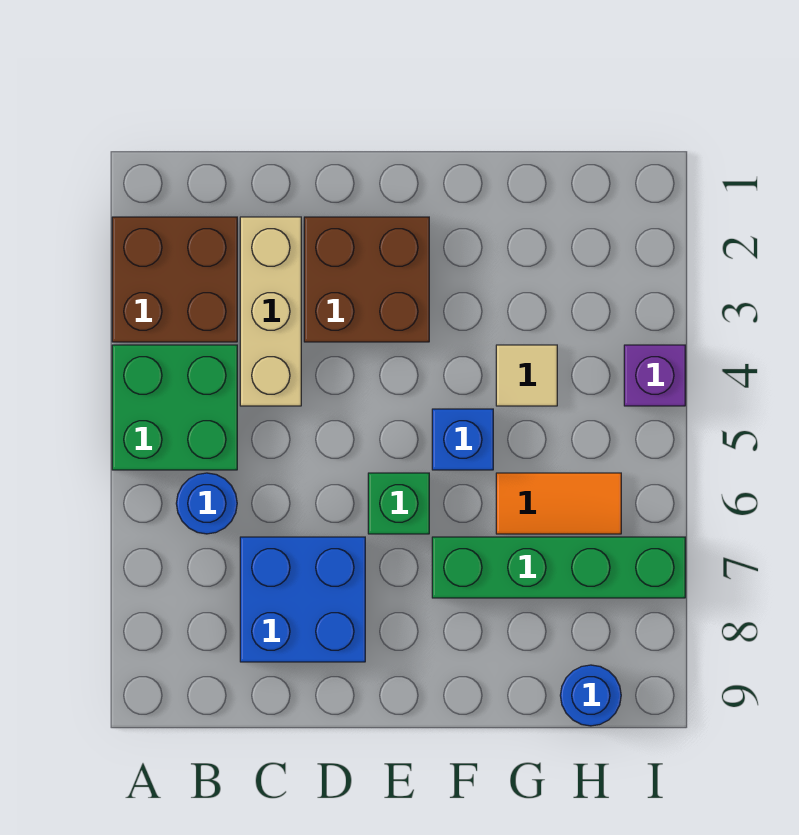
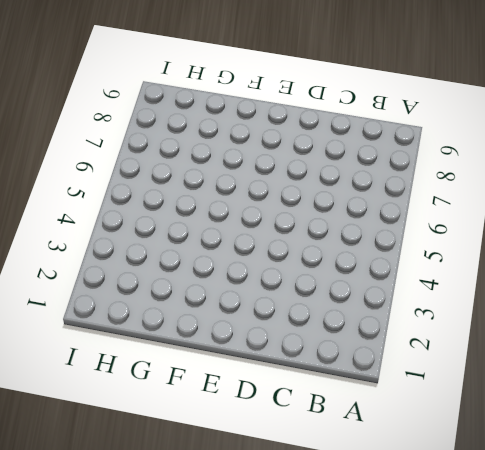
none -> brown brick A2:B3 level 1
none -> green brick A4:B5 level 1
none -> blue round brick B6 level 1

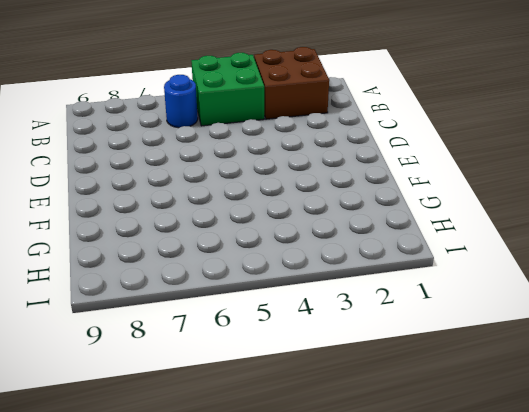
none -> tan brick C2:C4 level 1
none -> blue brick C7:D8 level 1
none -> brown brick D2:E3 level 1

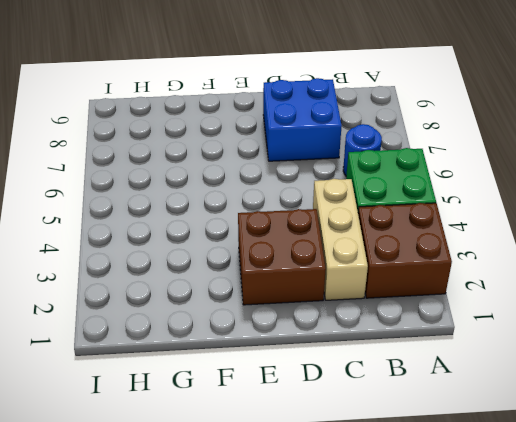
none -> green brick E6 level 1
none -> blue brick F5 level 1
none -> green brick F7:I7 level 1

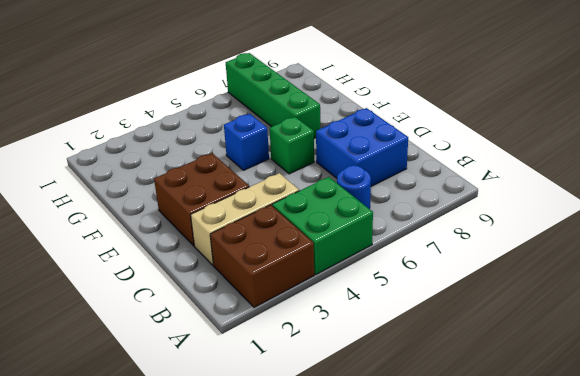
none -> tan tile G4 level 1
none -> orange tile G6:H6 level 1
none -> blue round brick H9 level 1

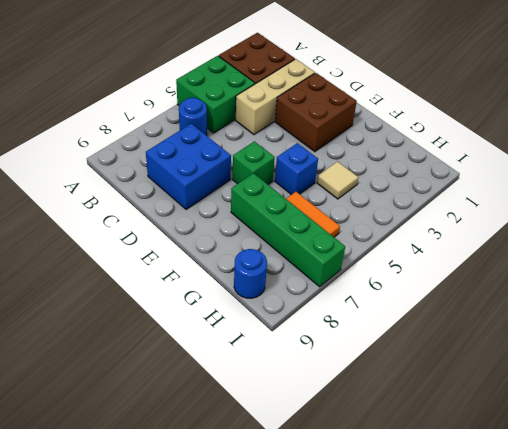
none -> purple brick I4 level 1

